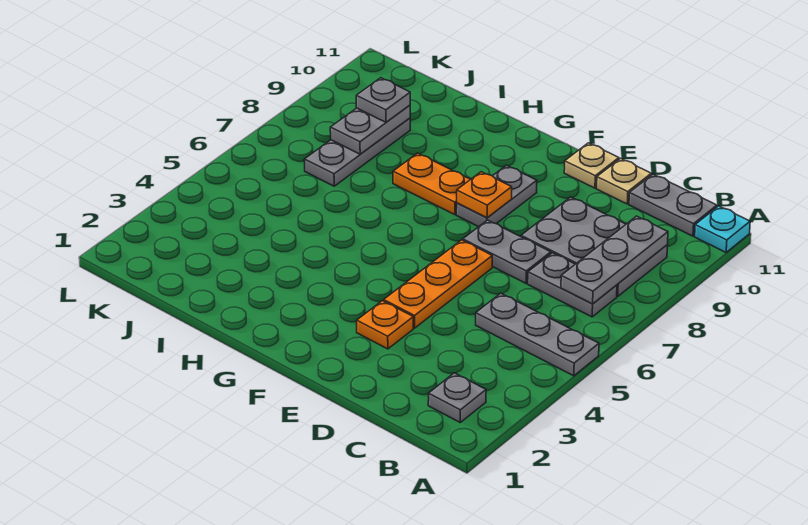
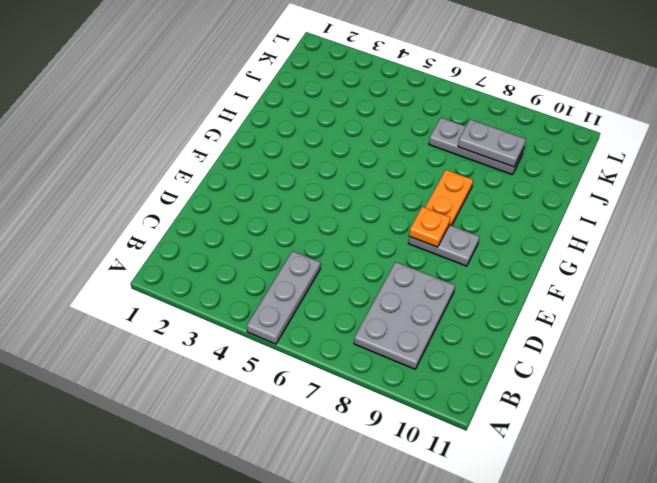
none -> cyan plate A11 level 1
none -> grey plate B2 level 1
none -> grey plate B7:C7 level 1

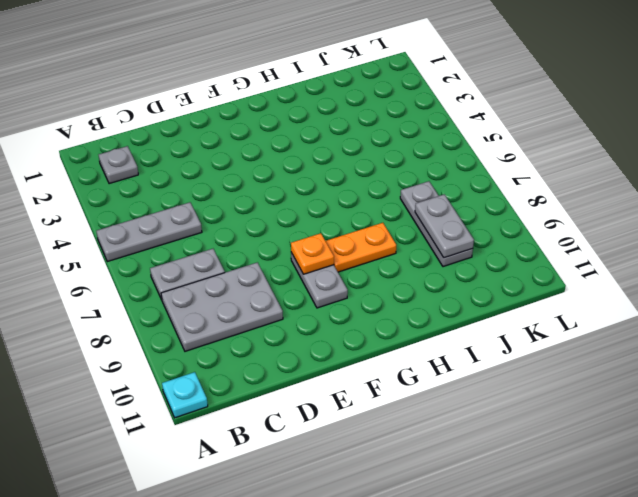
none -> grey plate B11:C11 level 1
none -> grey plate D7:E7 level 1
none -> tan plate D11 level 1

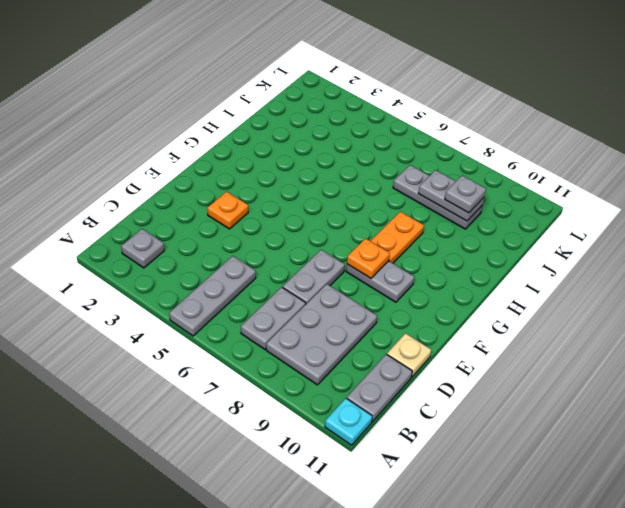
none -> orange plate E4:E6 level 1
none -> tan plate E11 level 1
none -> grey plate B7:B9 level 2

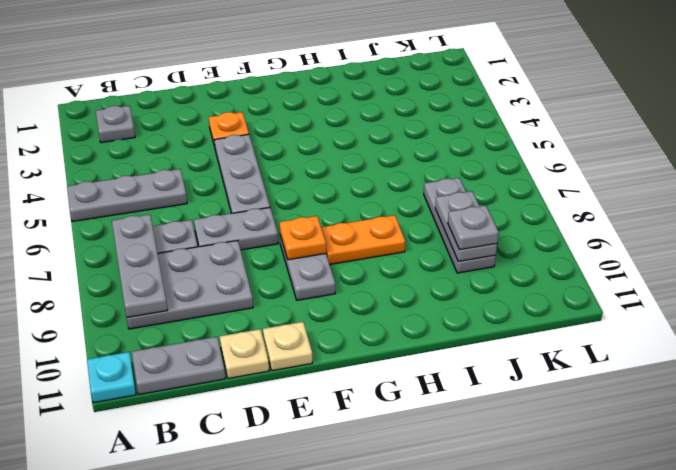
grey plate E4:E6 level 1 -> orange plate E4:E6 level 1

